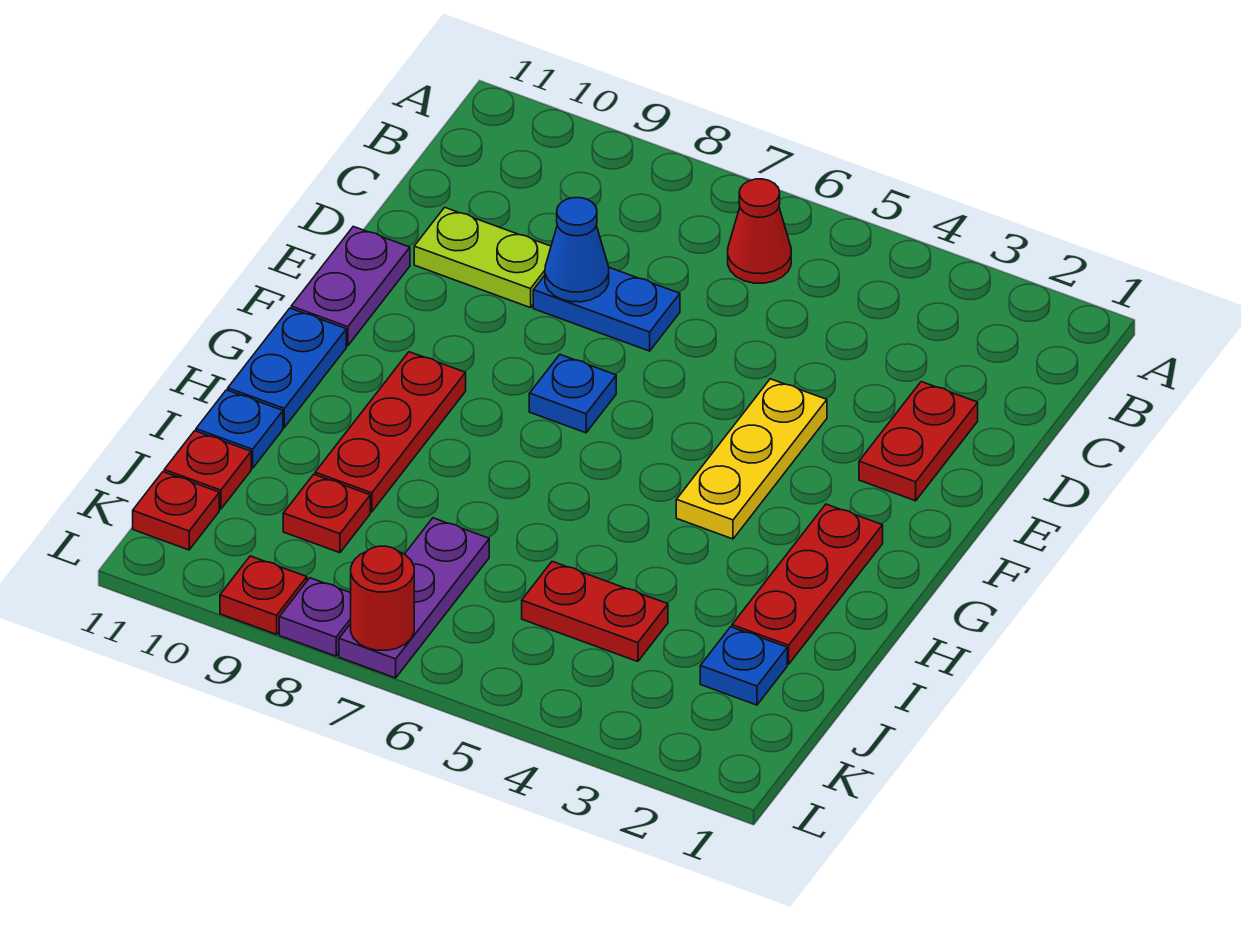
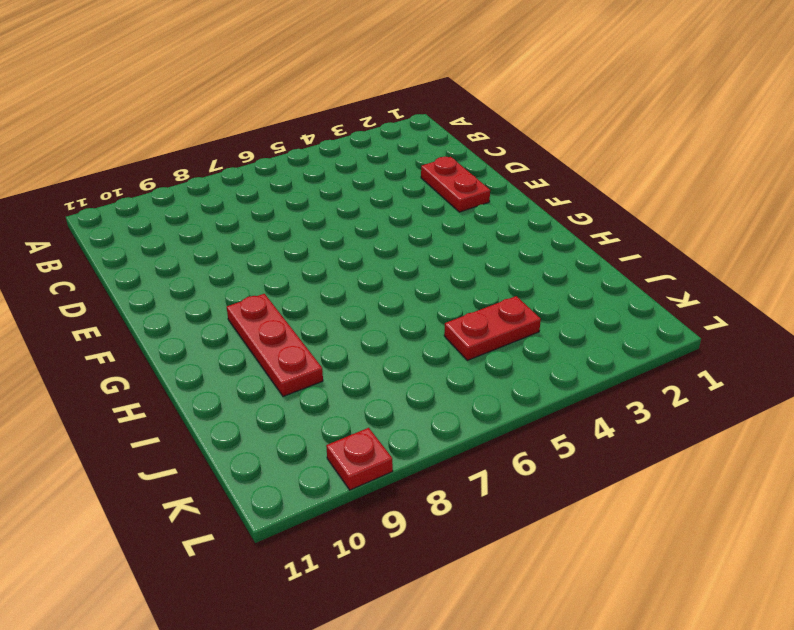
none -> red cone B6 level 1
none -> blue plate D7:D8 level 1
none -> lime plate D9:D10 level 1

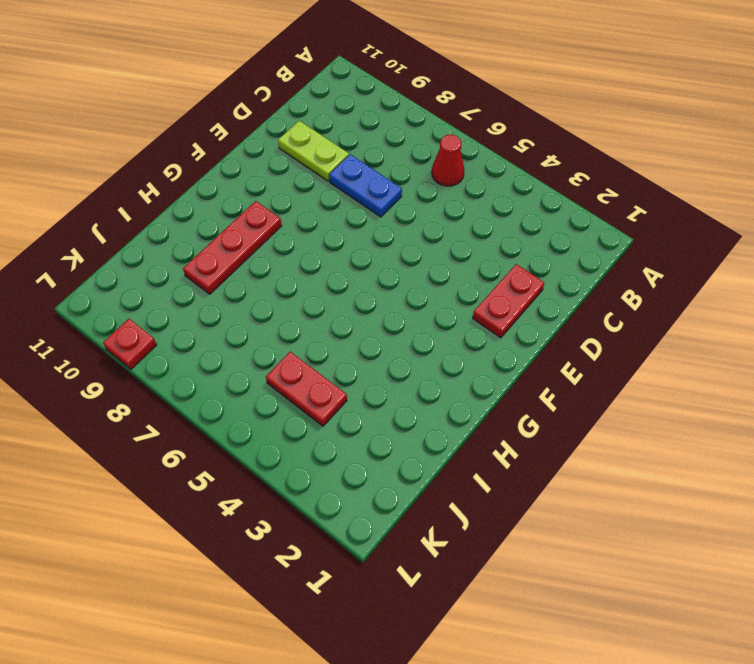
none -> yellow plate E4:G4 level 1
none -> purple plate E11:F11 level 1
none -> blue plate F7 level 1

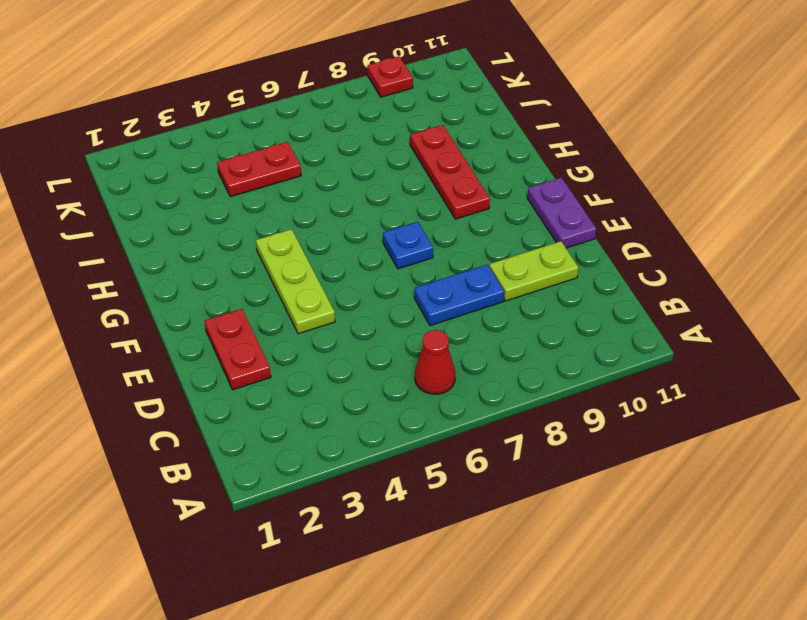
lime plate E4:G4 level 1 -> yellow plate E4:G4 level 1
none -> red plate G2:I2 level 1
none -> blue plate G11:H11 level 1
none -> blue plate I11 level 1

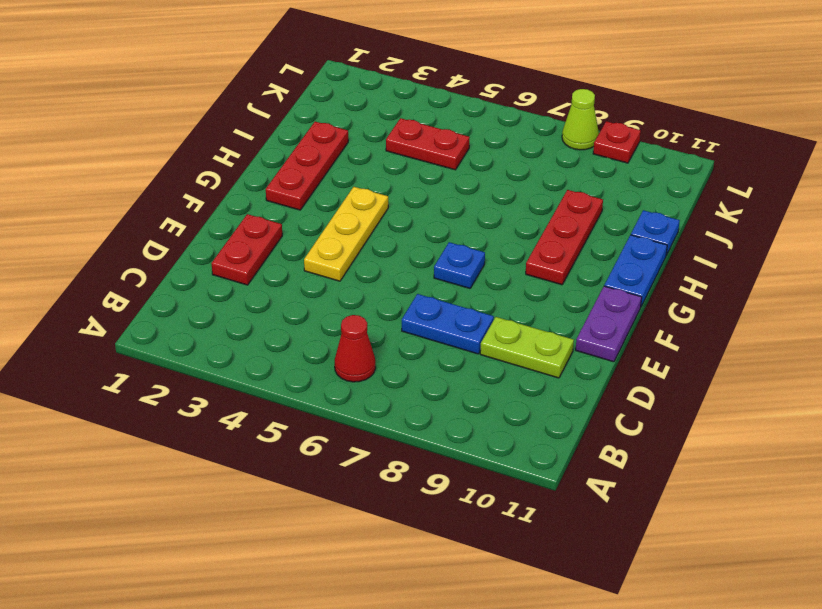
lime cone L8 level 1 -> purple plate L8 level 1
none -> blue plate J2 level 1
none -> purple plate J7:L7 level 1
none -> red plate J9 level 1

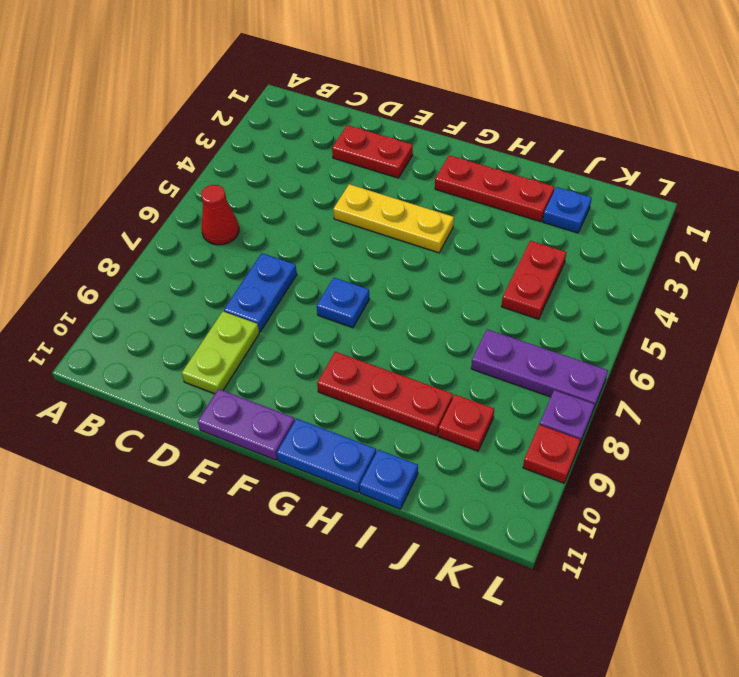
none -> red plate J11 level 1
none -> red plate K11 level 1
none -> blue cone D8 level 2

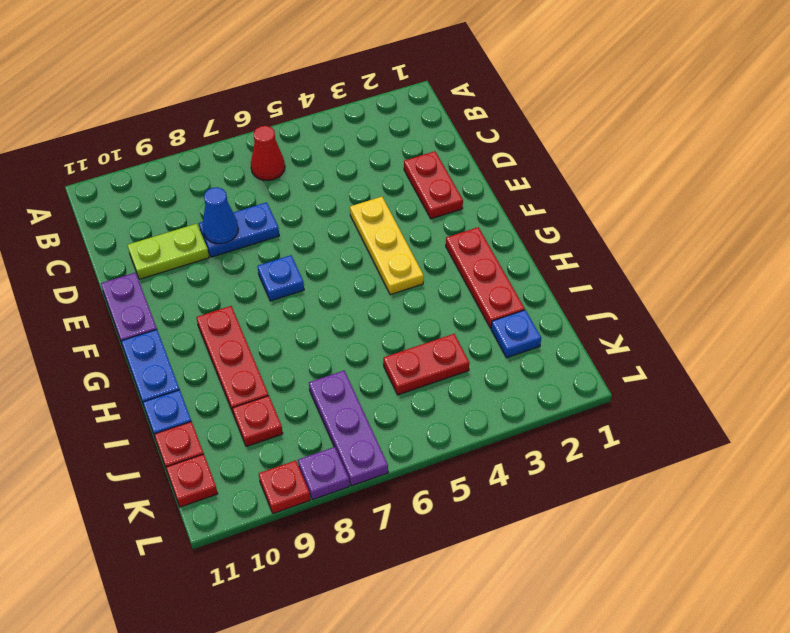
none -> red round brick L7 level 2

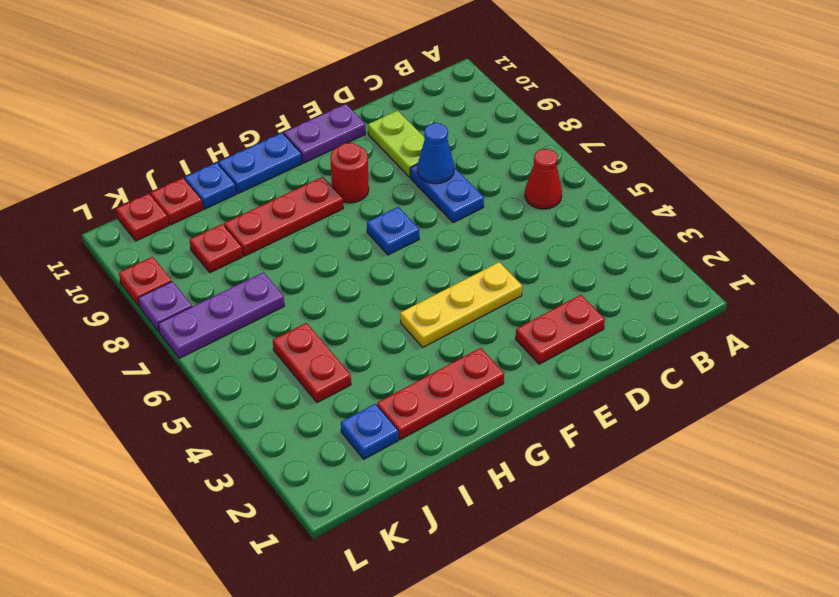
red round brick F9 level 1 -> red round brick L7 level 2

